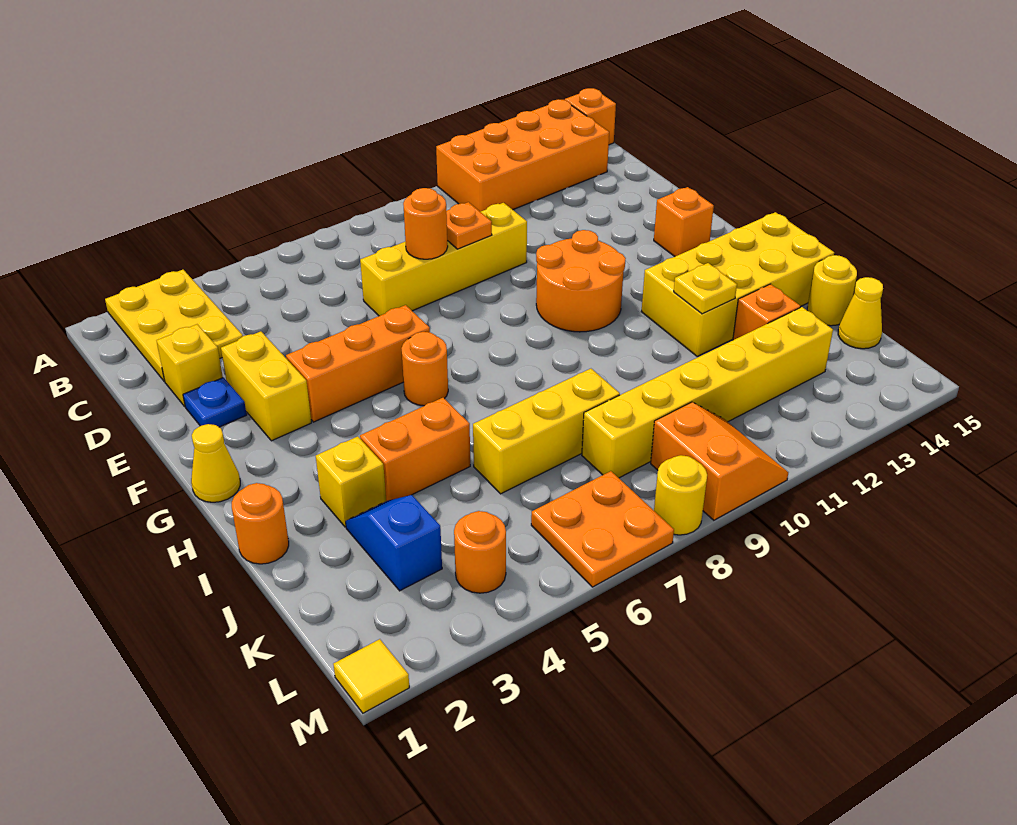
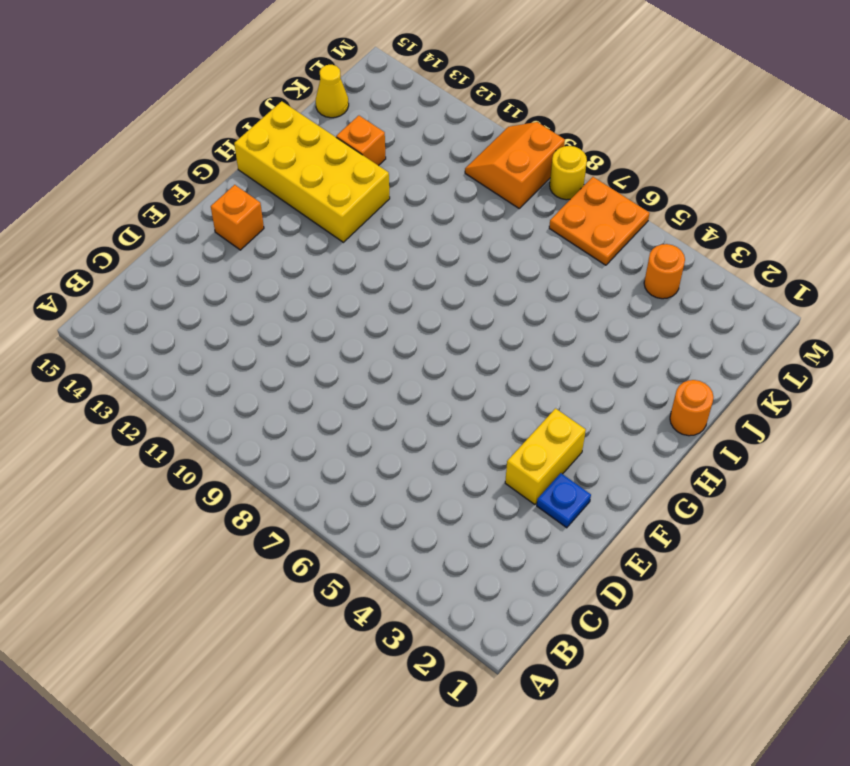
none -> yellow plate A2:C3 level 1
none -> orange brick A11:B14 level 1
none -> orange brick A15 level 1
none -> yellow brick D2 level 1

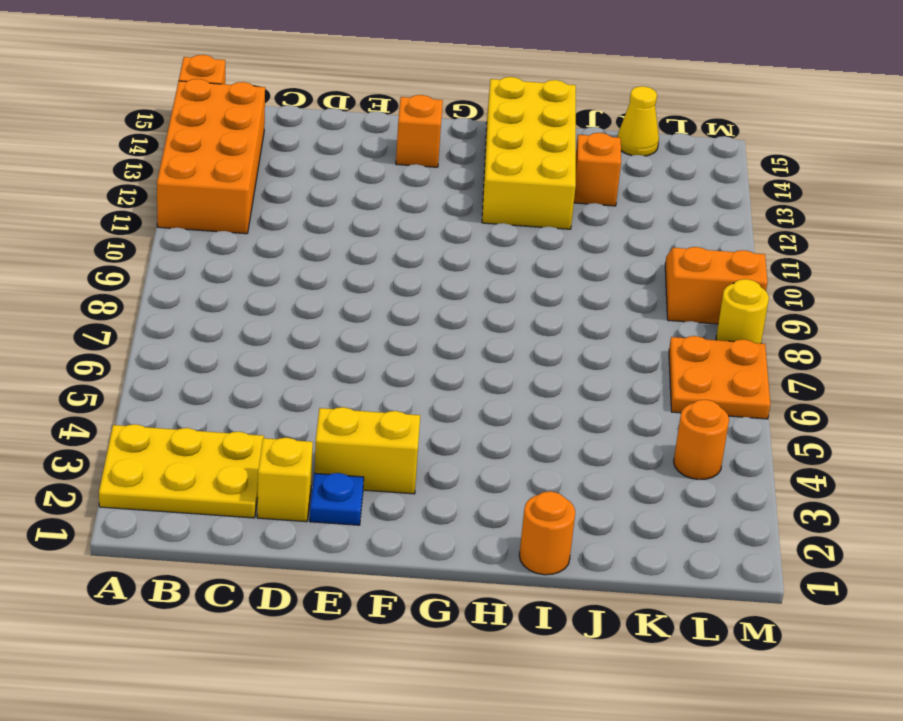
none -> yellow brick D7:D10 level 1
none -> orange brick F4:F6 level 1
none -> orange round brick F10:G11 level 1
none -> yellow cone G1 level 1

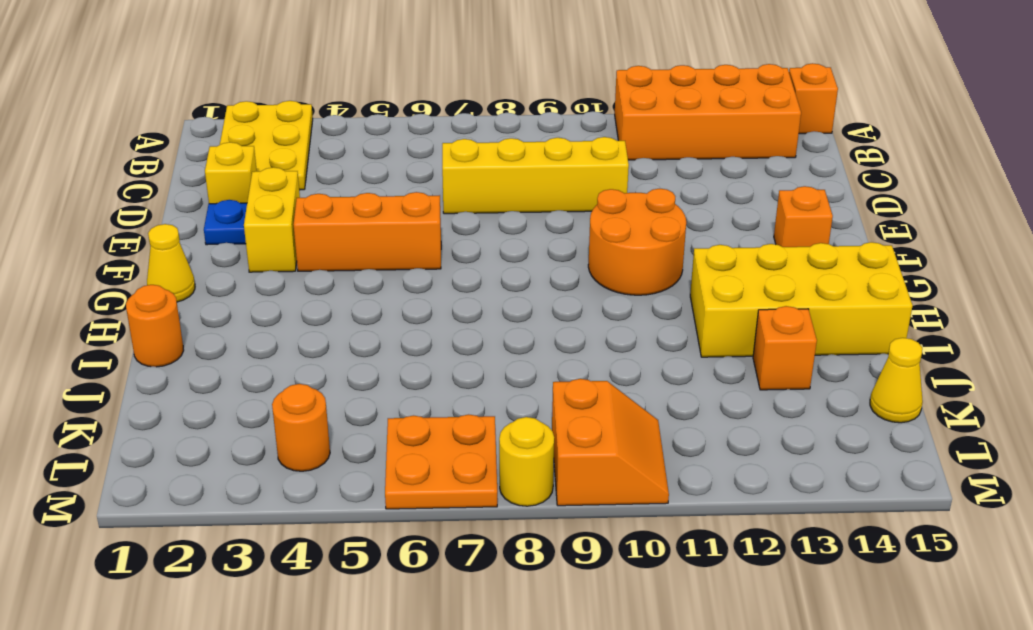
none -> orange round brick G6 level 1
none -> yellow brick I3 level 1
none -> orange brick I4:I5 level 1
none -> blue slope J3:K3 level 1 top K

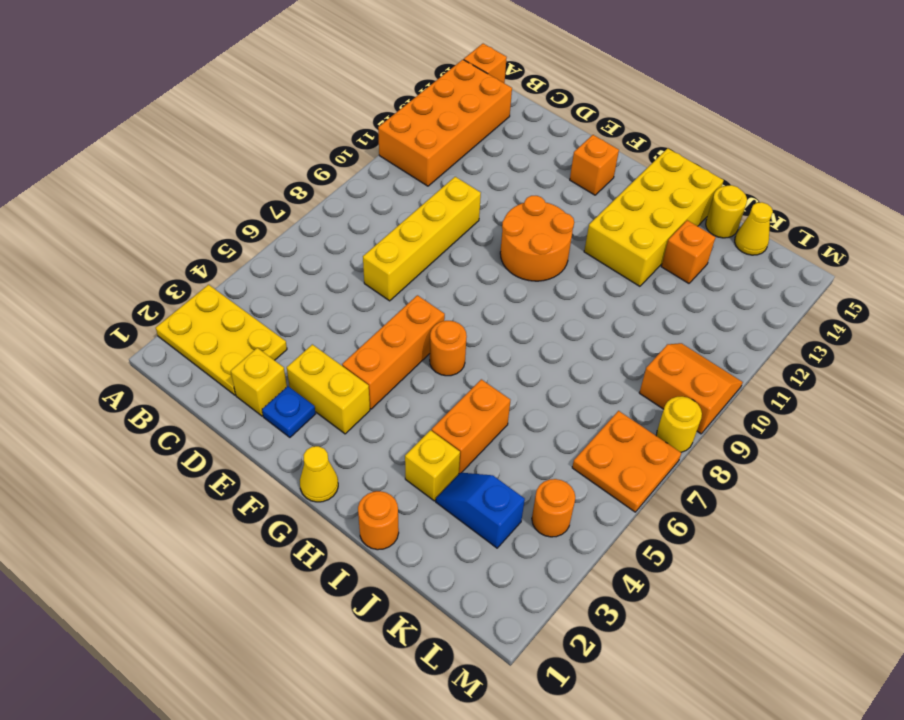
none -> yellow brick J6:J8 level 1
none -> yellow brick K8:K13 level 1
none -> yellow tile M1 level 1
none -> orange round brick D8 level 2

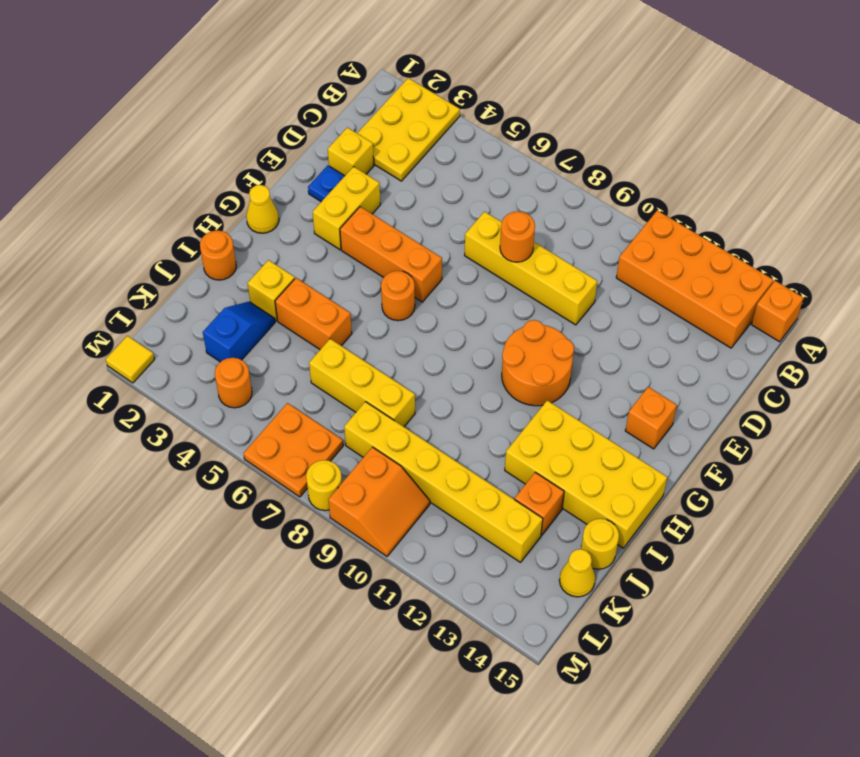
none -> orange plate D9 level 2
none -> yellow plate I12 level 2

